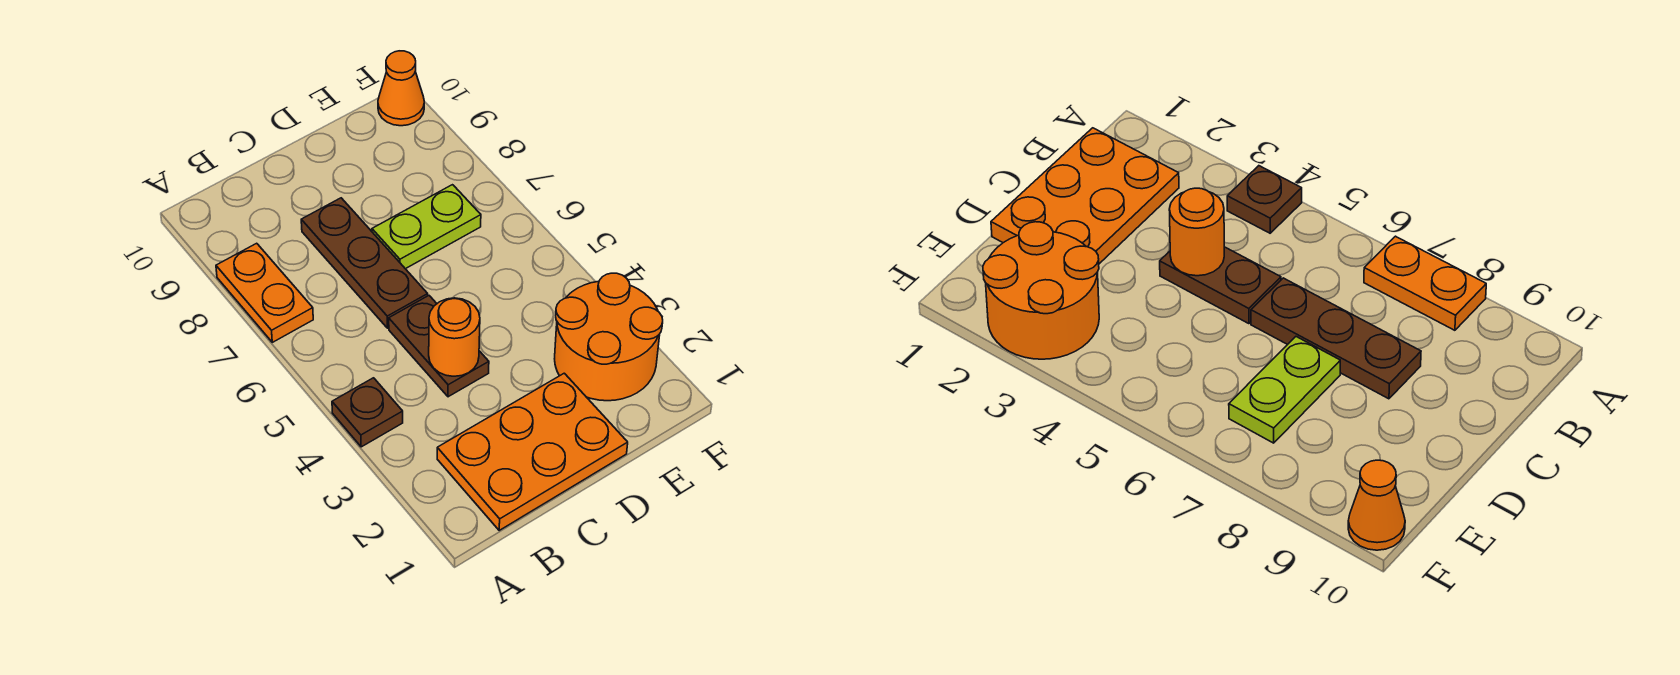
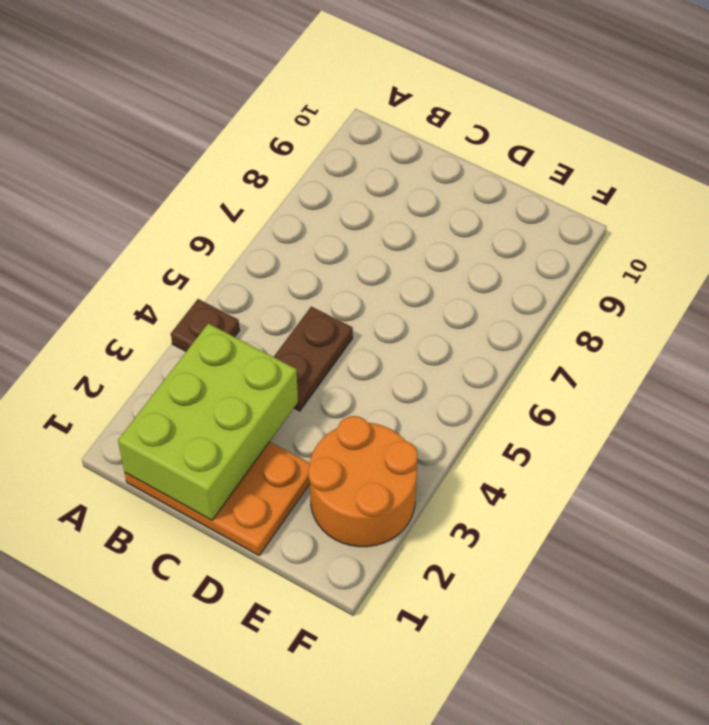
lime brick B1:C3 level 2 -> none
none -> orange plate A7:A8 level 1
none -> brown plate C6:C8 level 1

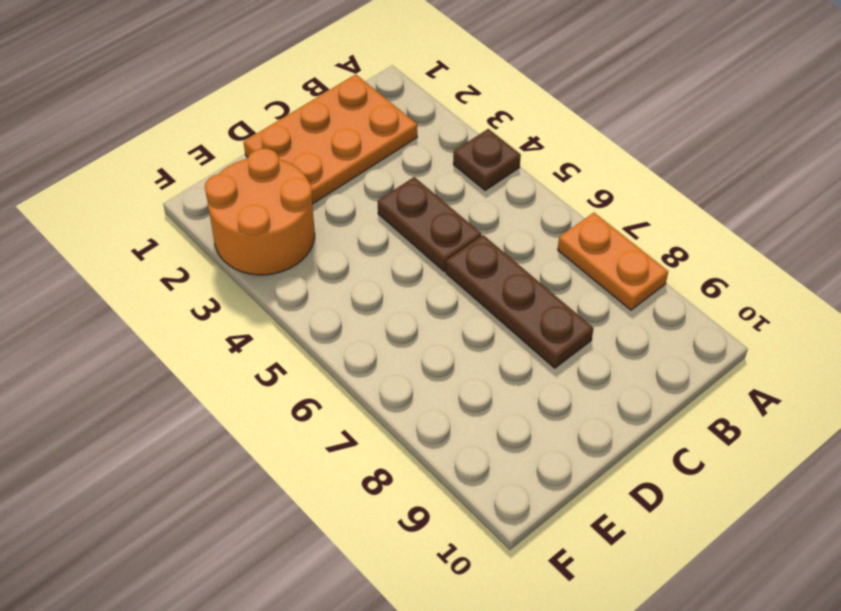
none -> lime plate D7:E7 level 1
none -> orange cone F10 level 1

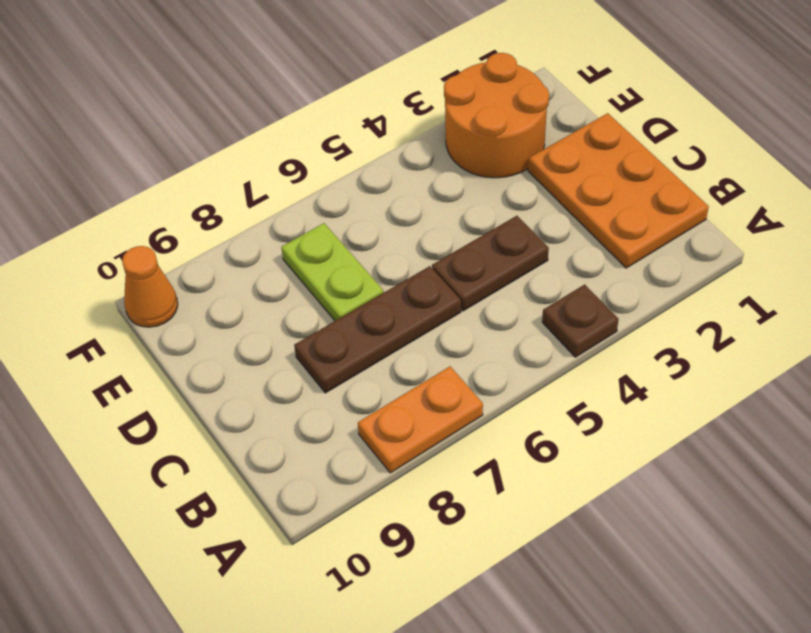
none -> orange round brick C4 level 2

